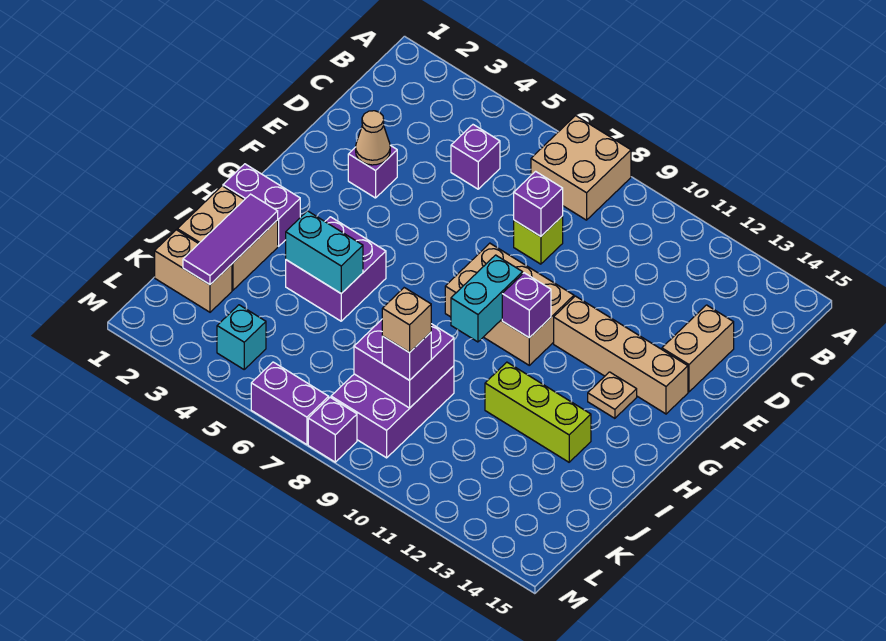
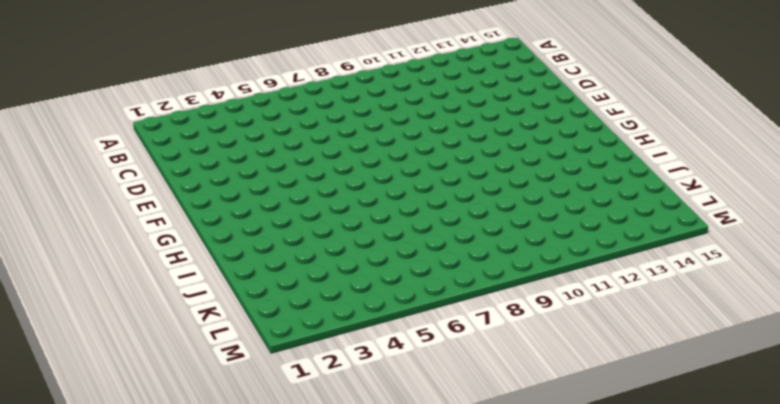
none -> tan brick A7:B8 level 1
none -> purple brick C5 level 1
none -> lime brick D8 level 1

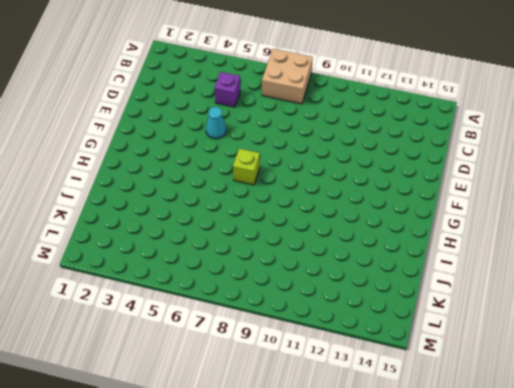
cyan cone E5 level 1 -> none
lime brick G7 level 1 -> lime brick D8 level 1
none -> tan brick D14:E14 level 1
none -> purple brick E3 level 1
none -> tan brick F8:G10 level 1

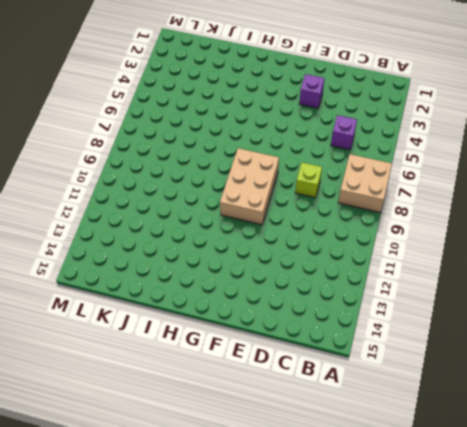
none -> tan brick D14:E14 level 1
none -> tan brick F11:F14 level 1
none -> tan plate G13 level 1

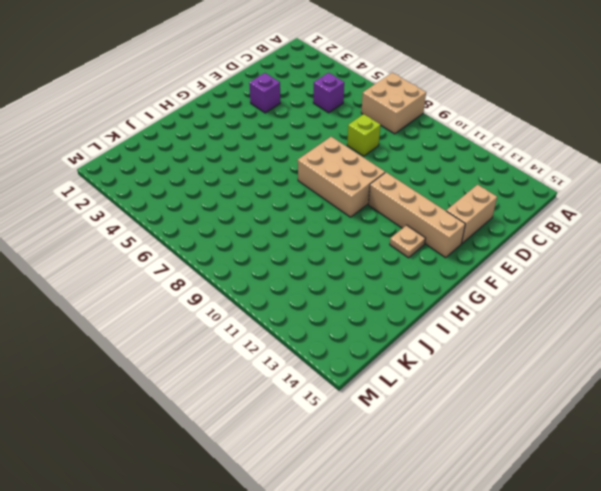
none -> purple brick H1:H2 level 1
none -> purple brick H4:I5 level 1
none -> tan brick I1:J2 level 1

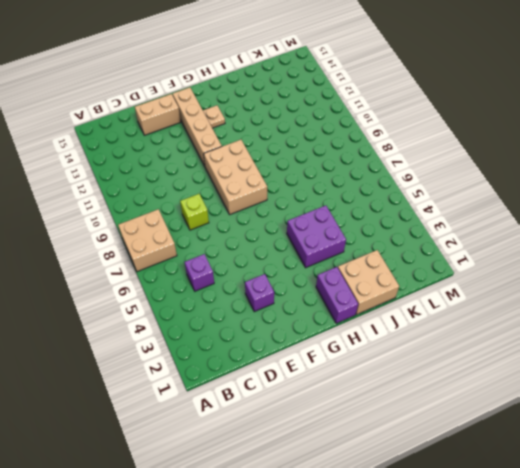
none -> lime brick I11:I13 level 1
none -> purple brick J8:L9 level 1
none -> tan brick K1:K2 level 1

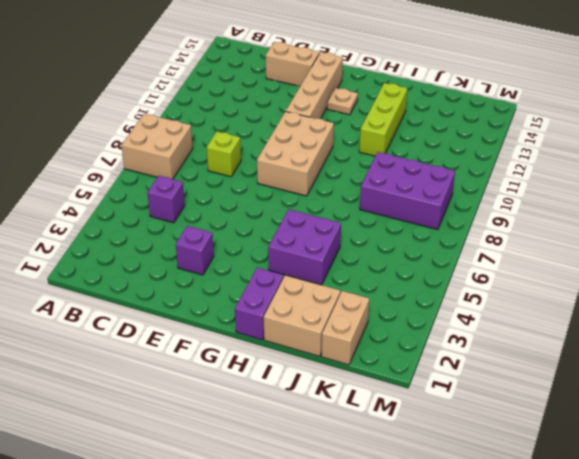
none -> cyan brick L4 level 1
none -> purple brick M6:M7 level 1
none -> purple brick M8 level 1

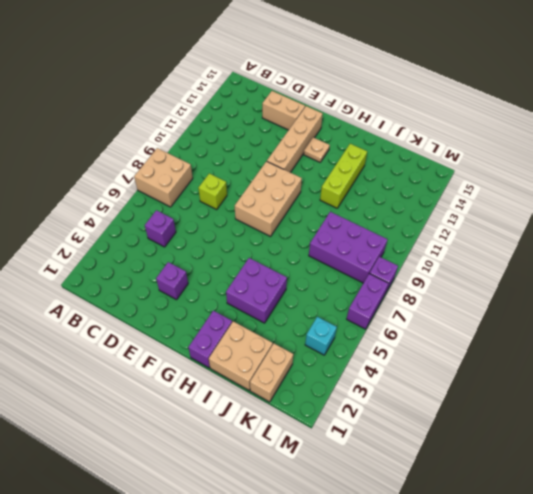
none -> purple brick D8 level 2
none -> tan cone E3 level 2
none -> cyan brick G9:H9 level 2

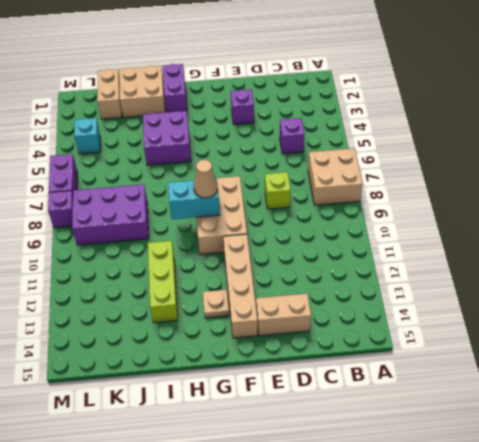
tan cone G9 level 3 -> tan cone E3 level 2
none -> purple brick D8 level 2
none -> purple brick G10 level 2
none -> purple tile I2:K2 level 2

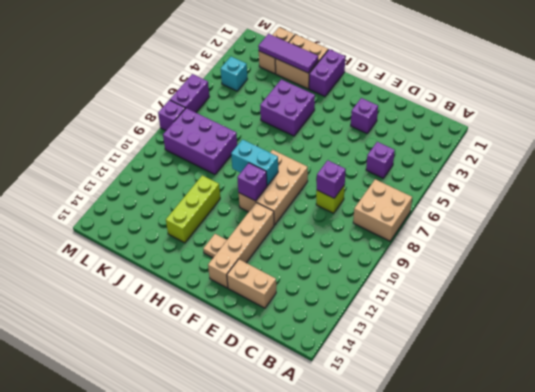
none -> tan cone E3 level 2
none -> cyan brick I4:I5 level 2
none -> purple brick J8:K9 level 2

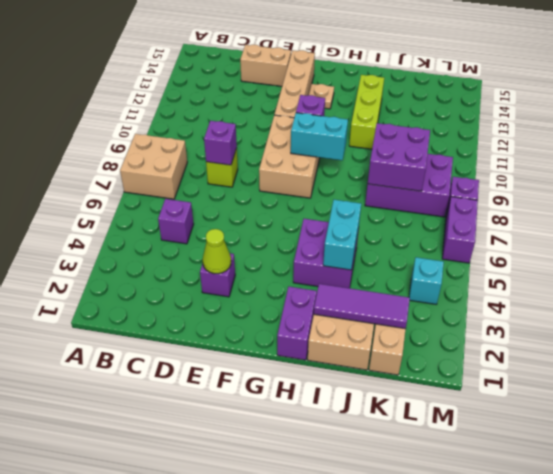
lime cone E3 level 2 -> tan cone E3 level 2
none -> purple brick K9 level 3
none -> tan brick K9 level 4

